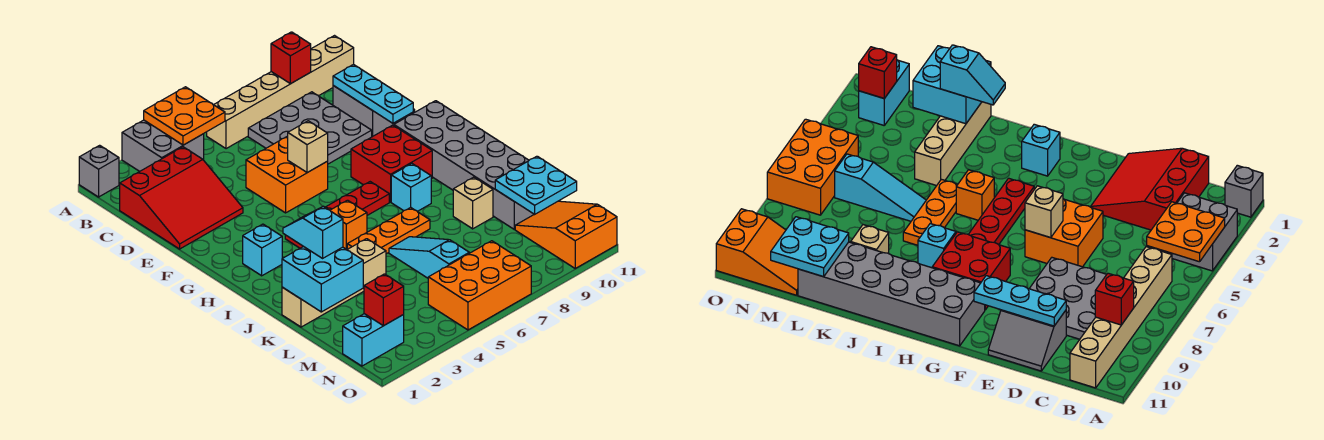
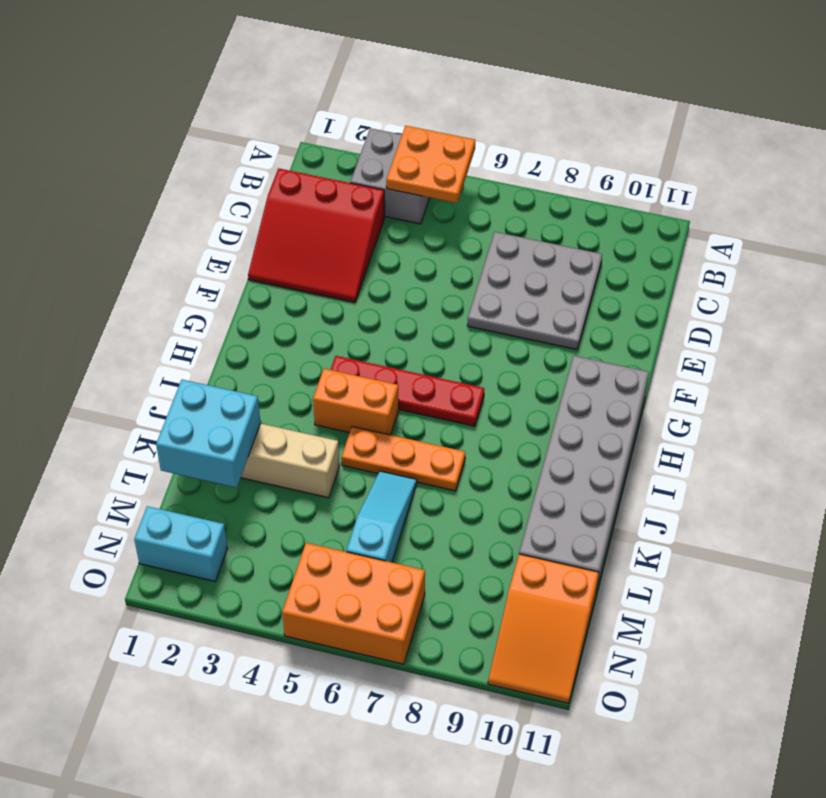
orange brick I4:I5 level 1 -> orange brick I5 level 1
orange slope M10:O11 level 1 top M -> orange slope M10:O11 level 1 top O
none -> grey brick A1 level 1
none -> tan brick B6:B11 level 1
none -> grey slope D10:E11 level 1 top 10

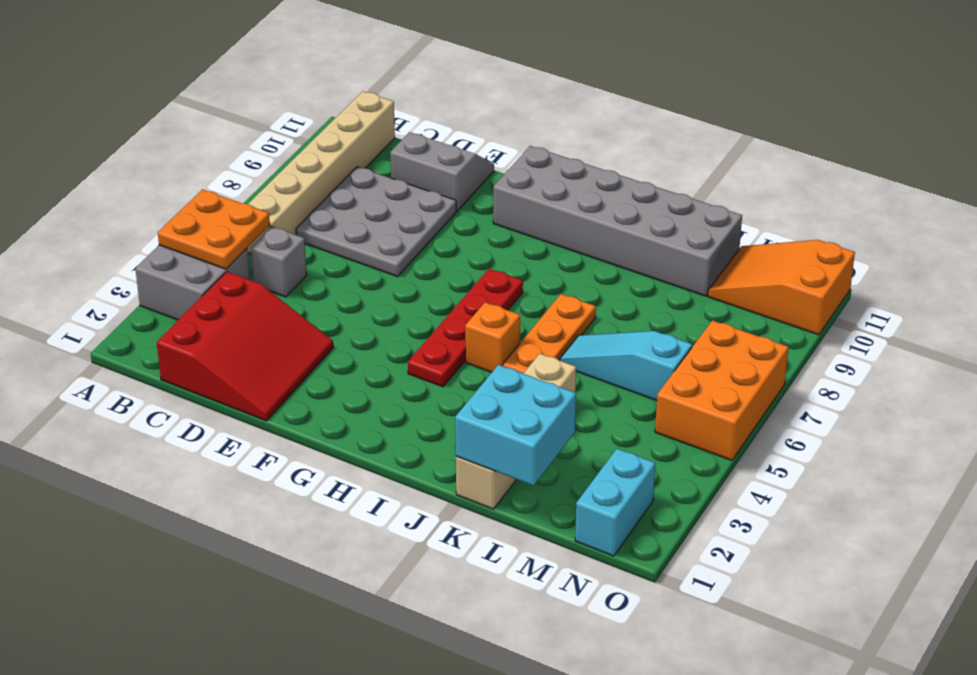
grey brick C5 level 1 -> grey brick A1 level 1
none -> orange brick E5:F6 level 1
none -> red brick G8:H9 level 1
none -> cyan brick H2 level 1

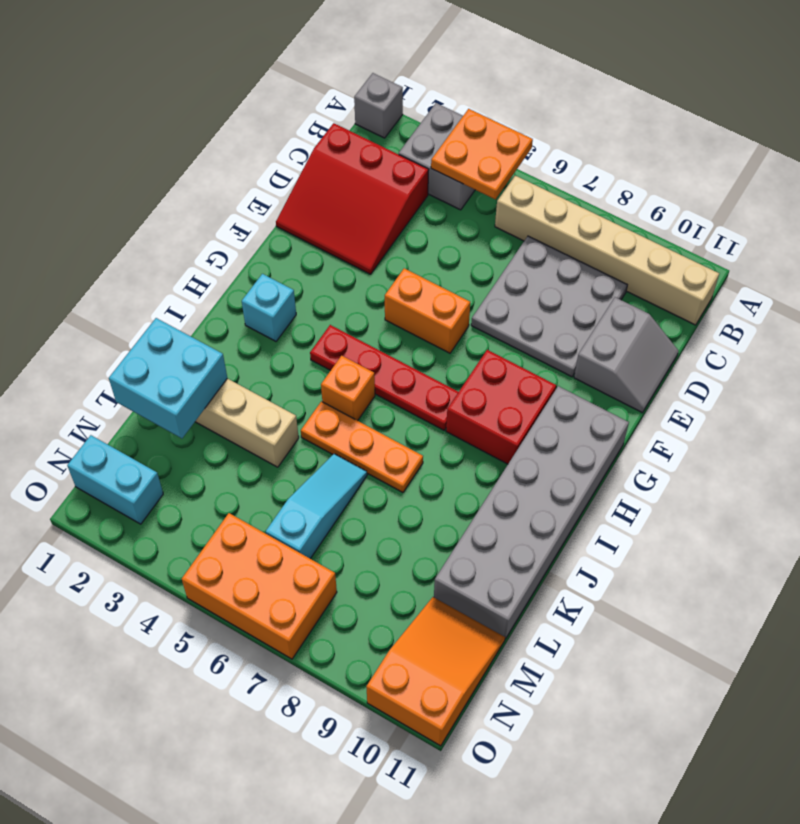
orange brick F5:F6 level 1 -> orange brick E5:F6 level 1
none -> cyan brick I8 level 1
none -> tan brick K9 level 1
none -> red brick B9 level 2

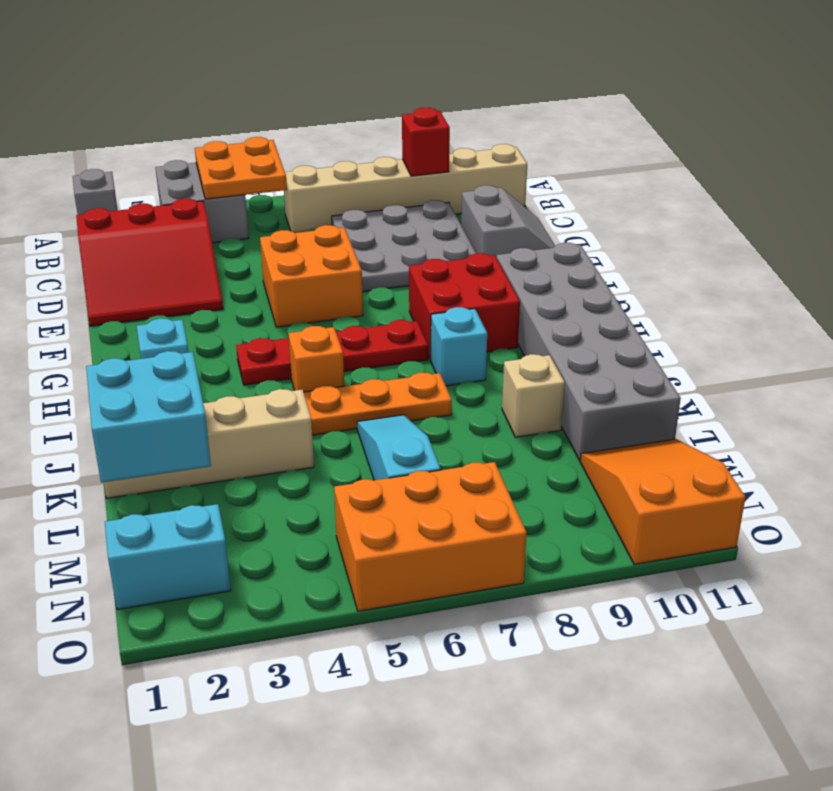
none -> cyan plate D10:F10 level 2
none -> tan brick F6 level 2
none -> cyan plate L10:M11 level 2

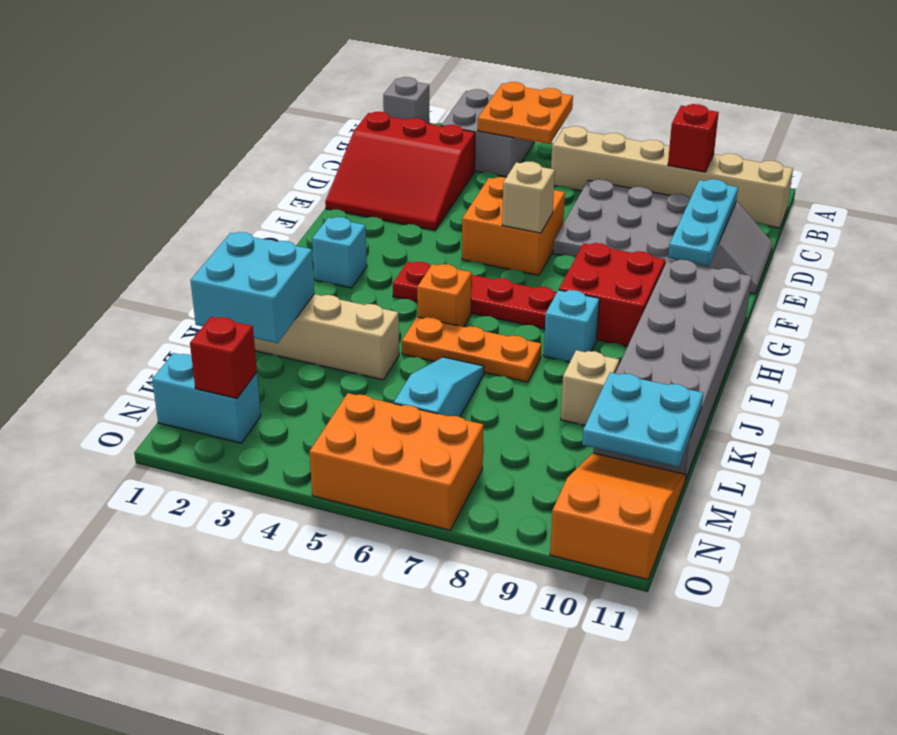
none -> cyan slope J2:K2 level 3 top K

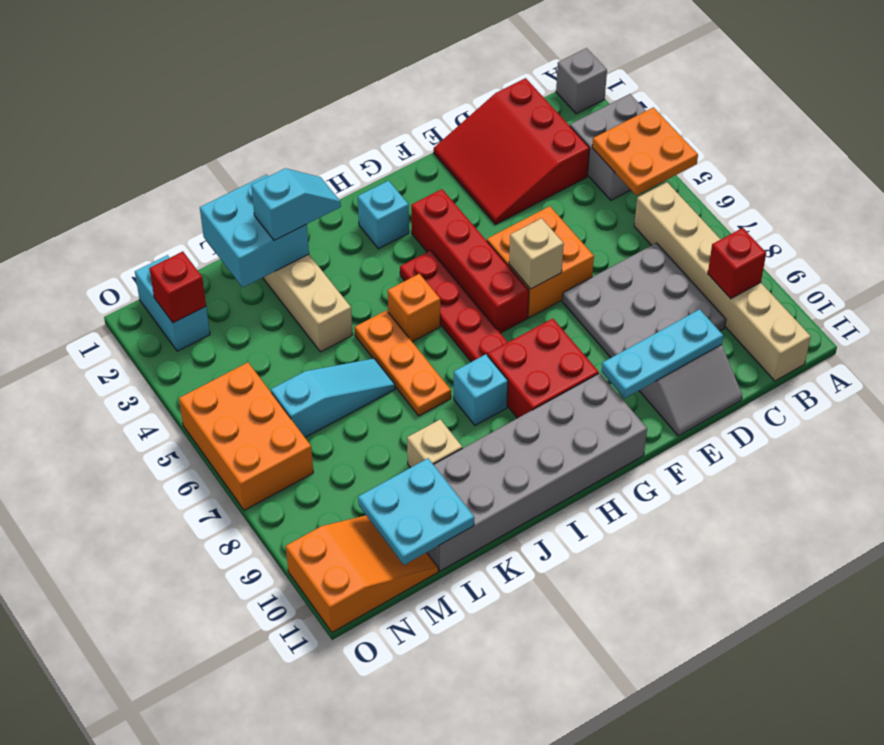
red brick G3:G6 level 1 -> none

